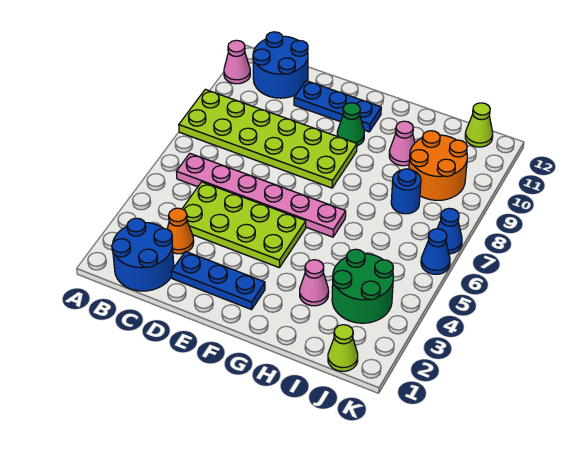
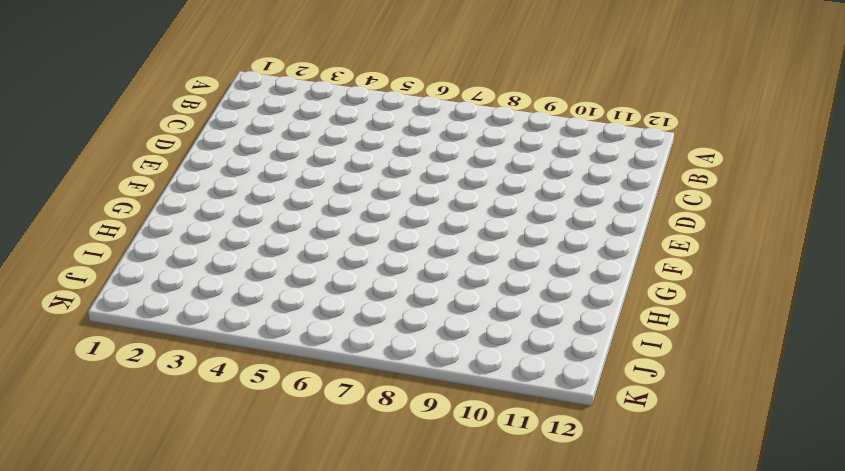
none -> lime plate A8:F9 level 1
none -> pink cone A11 level 1
none -> blue round brick B1:C2 level 1

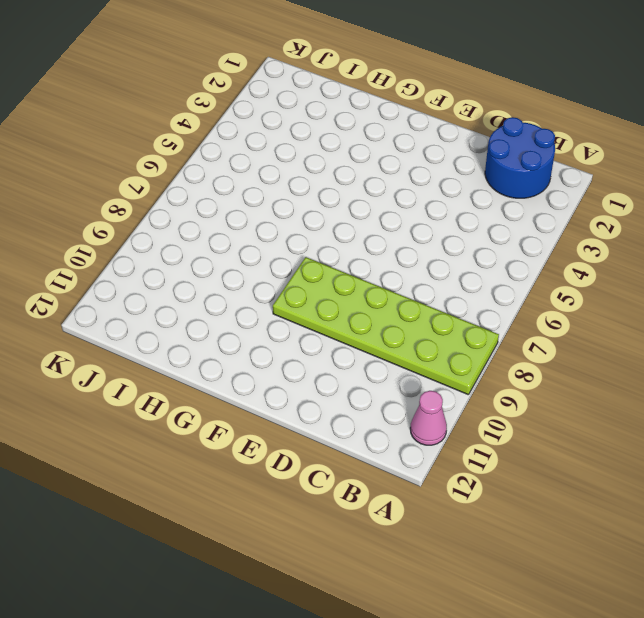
none -> pink plate B6:G6 level 1
none -> blue round brick B11:C12 level 1
none -> orange cone C3 level 1

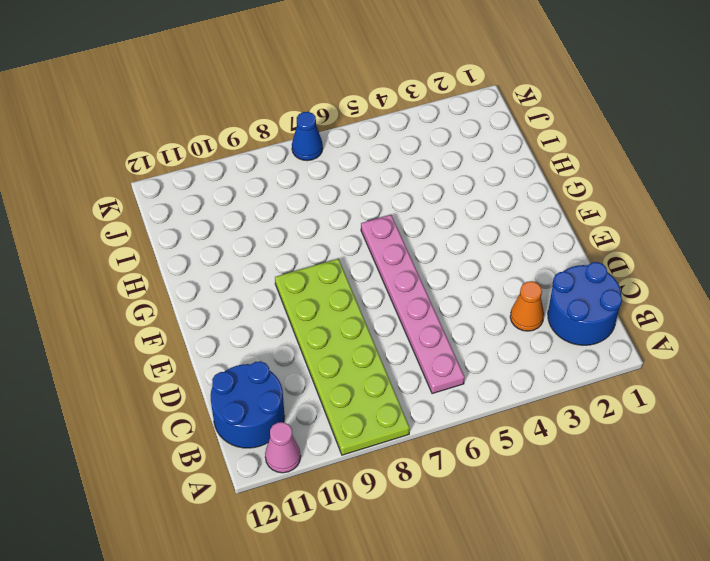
none -> lime plate C4:F5 level 1
none -> blue plate D2:F2 level 1
none -> blue plate D11:F11 level 1

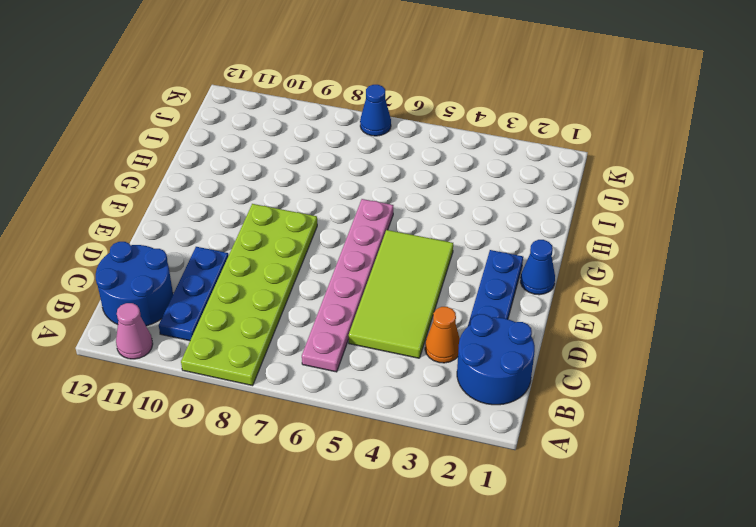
blue plate B10:D10 level 1 -> blue plate D11:F11 level 1
lime tile C4:F5 level 1 -> lime plate C4:F5 level 1
blue cone F1 level 1 -> blue cone K6 level 1
none -> green cone F10 level 1
none -> pink cone H3 level 1
none -> pink cone H10 level 1

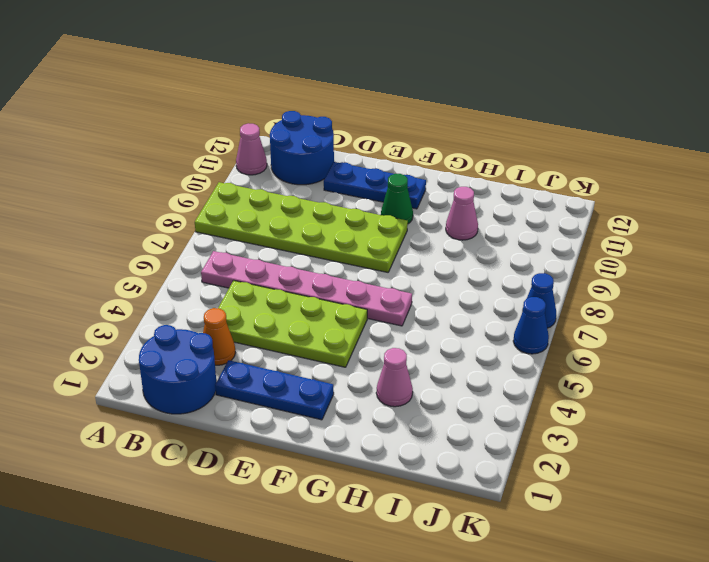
none -> green round brick I3:J4 level 1
none -> blue round brick I8 level 1
none -> orange round brick I9:J10 level 1

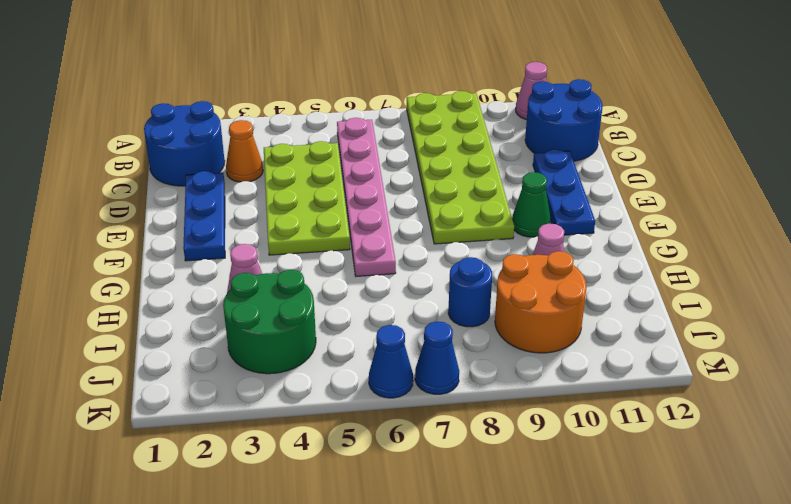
none -> lime cone J1 level 1
none -> lime cone J12 level 1

